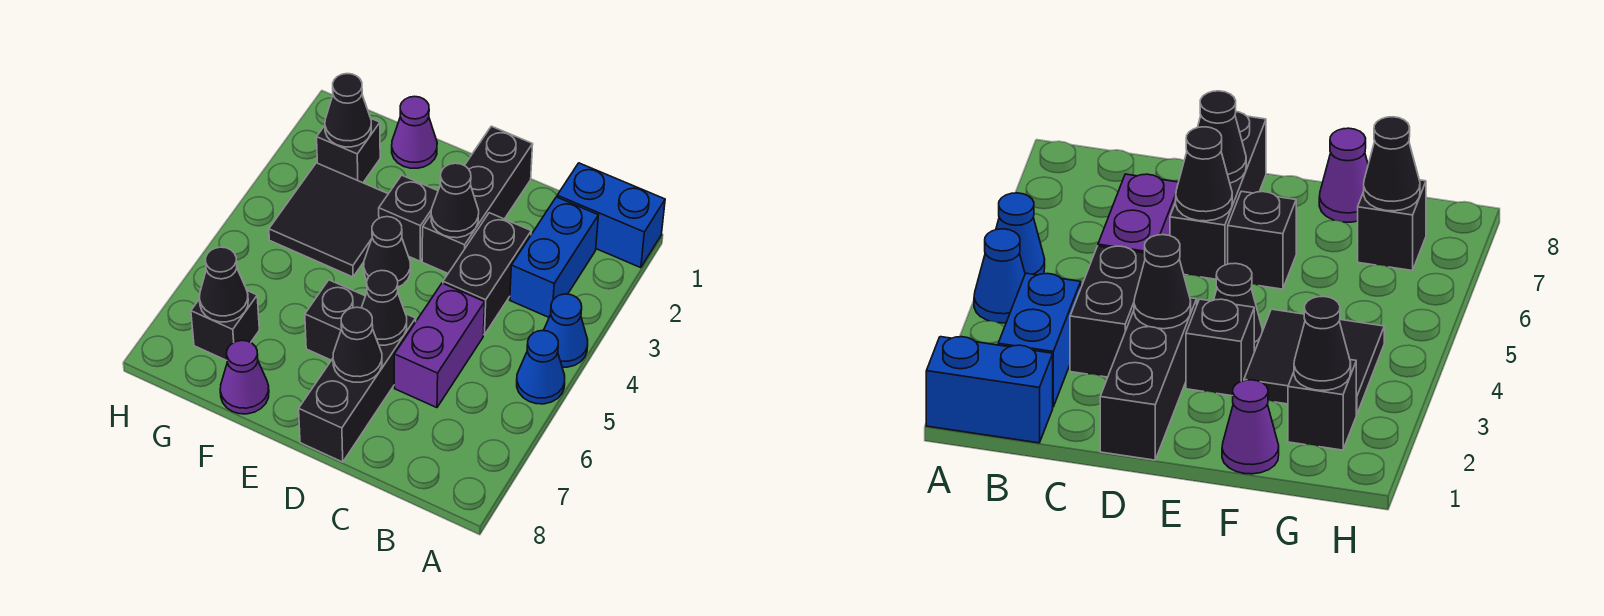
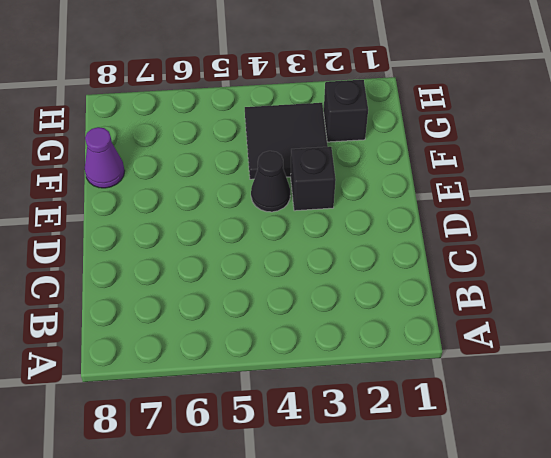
none -> blue brick A1:B1 level 1
none -> blue cone A4 level 1
none -> blue cone A5 level 1

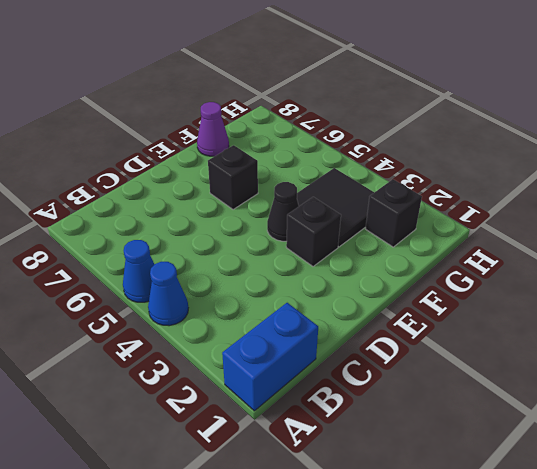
none -> blue brick B2:B3 level 1
none -> black brick C3:C4 level 1
none -> purple brick C5:C6 level 1

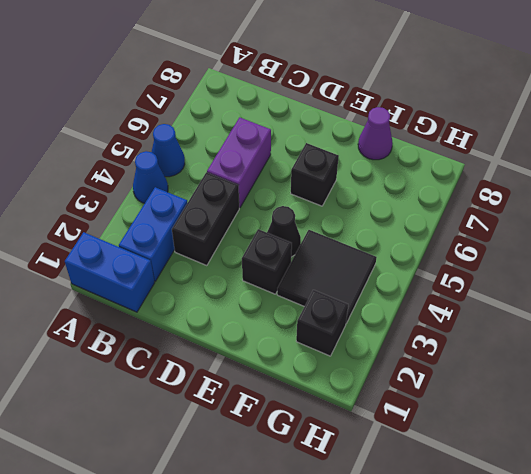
none -> black brick D1:D3 level 1
none -> black brick D6:D8 level 1
none -> purple cone F1 level 1

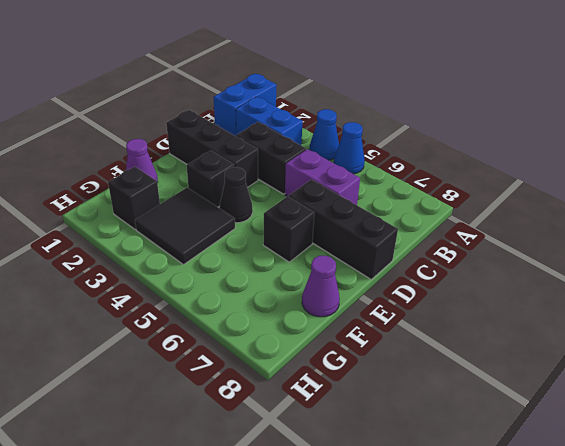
none -> black brick G7 level 1
none -> black cone D3 level 2
none -> black cone D6 level 2

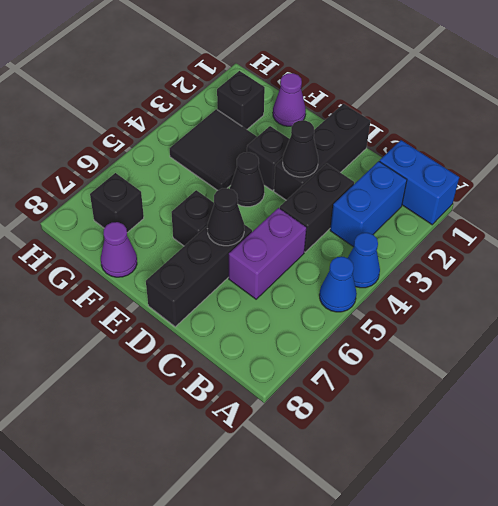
none -> black cone D7 level 2
none -> black cone G2 level 2
none -> black cone G7 level 2

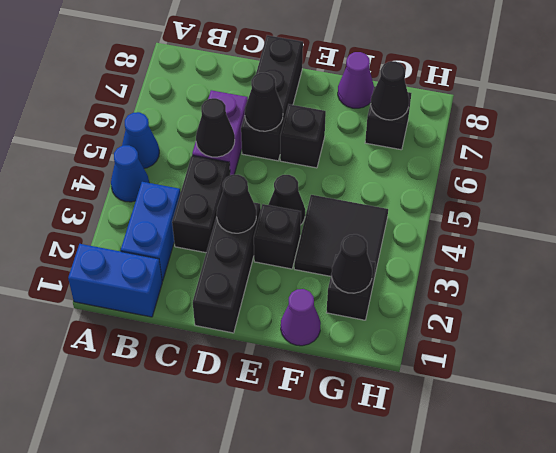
black cone C5 level 2 -> black cone D7 level 2

